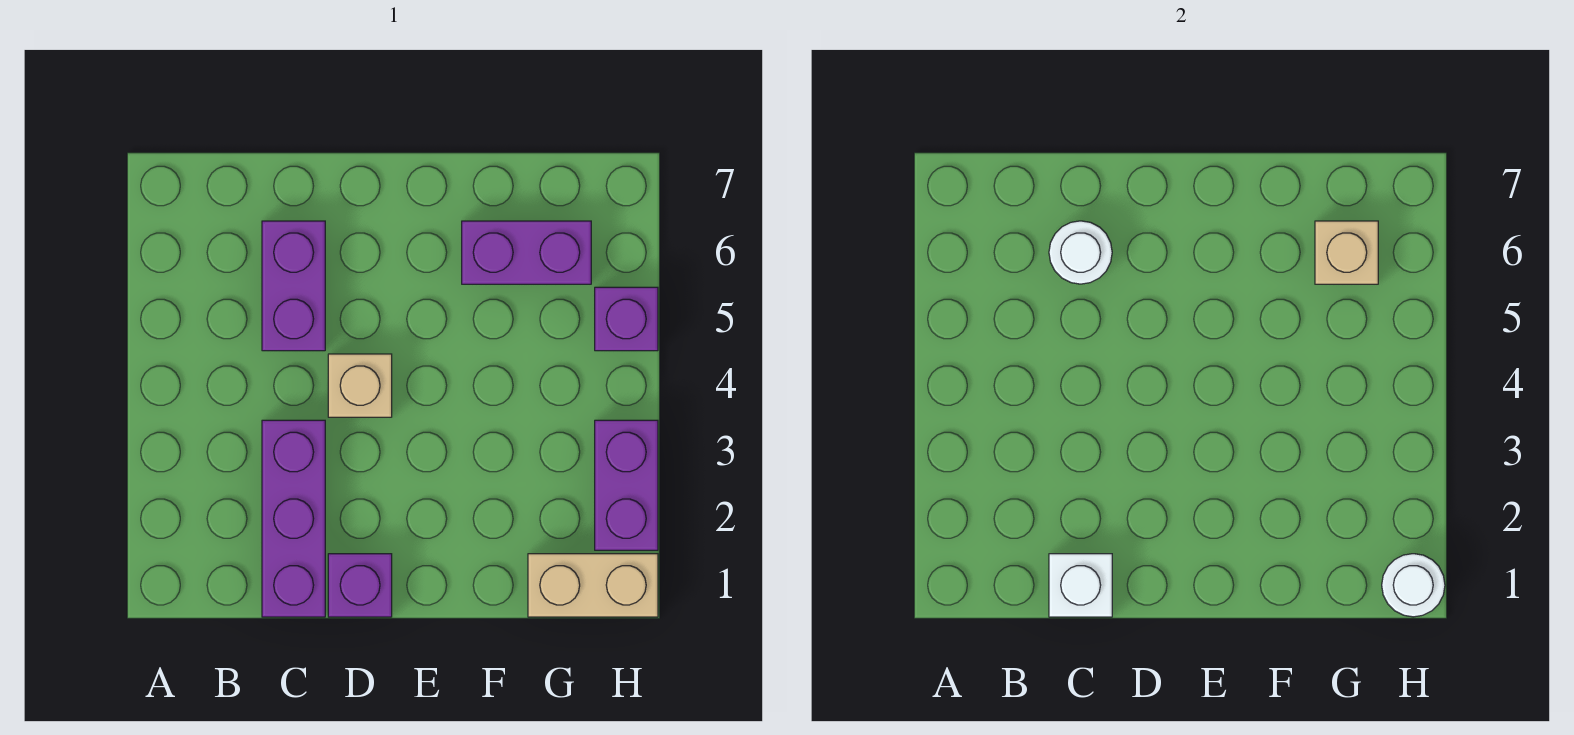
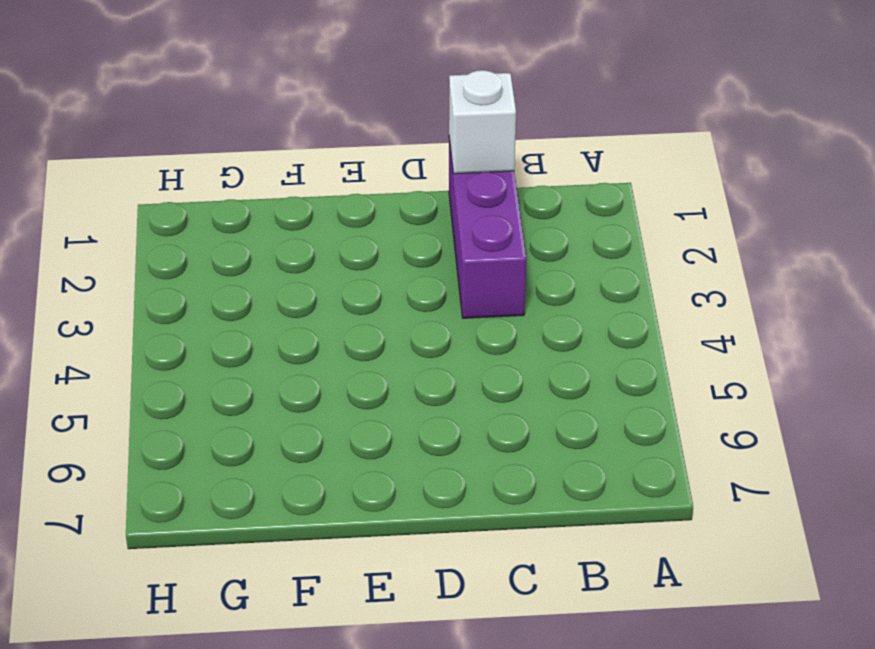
none -> purple brick C5:C6 level 1
none -> purple brick D1 level 1
none -> tan brick D4 level 1

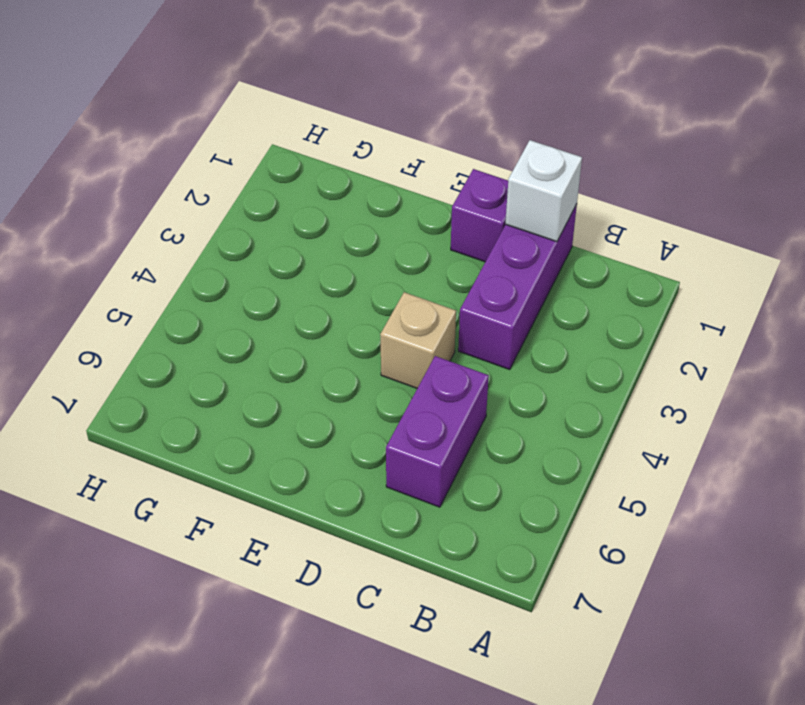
none -> purple brick F6:G6 level 1
none -> tan brick G1:H1 level 1
none -> purple brick H2:H3 level 1

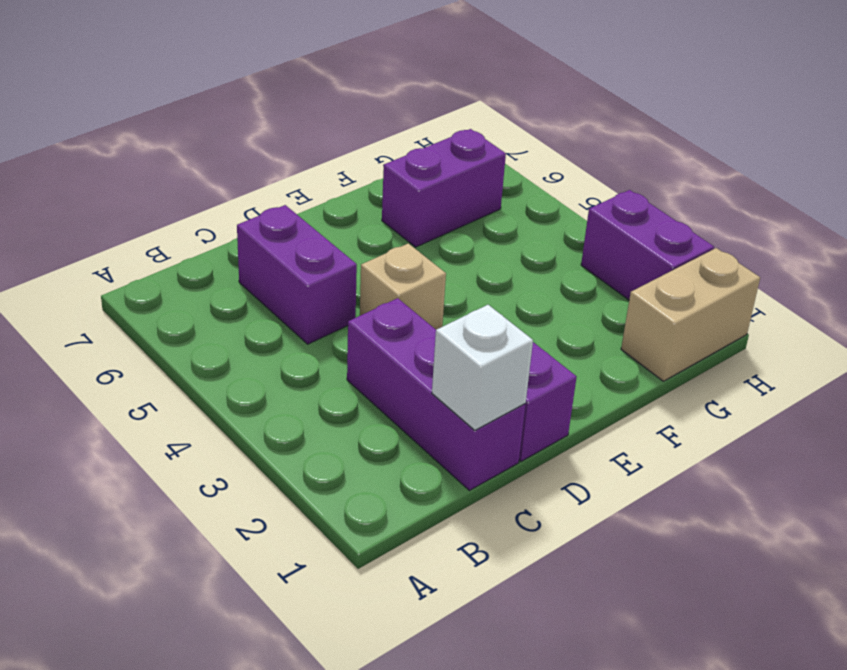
none -> purple brick H5 level 1
none -> white round brick C6 level 2
none -> tan brick G6 level 2

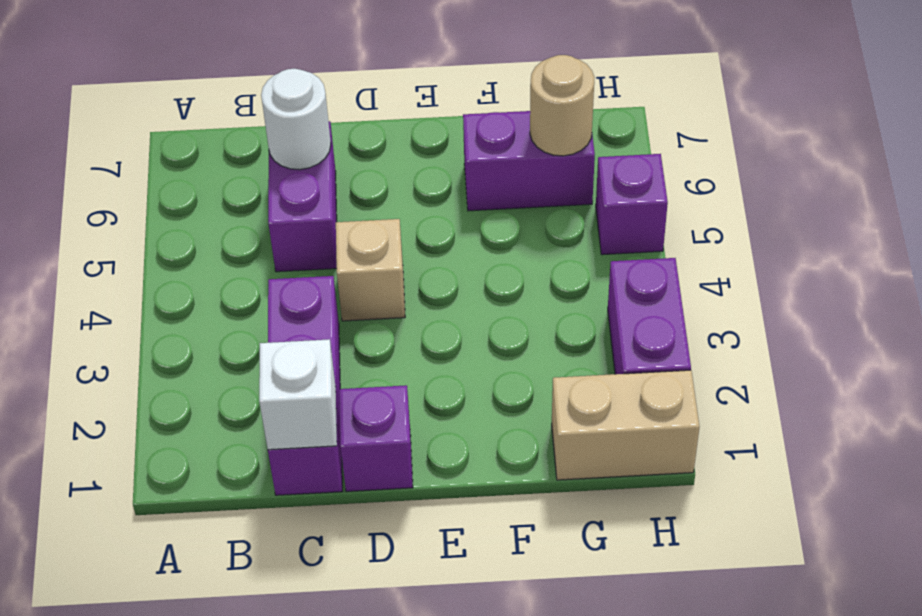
tan round brick G6 level 2 -> tan brick G6 level 2
none -> white round brick H1 level 2

